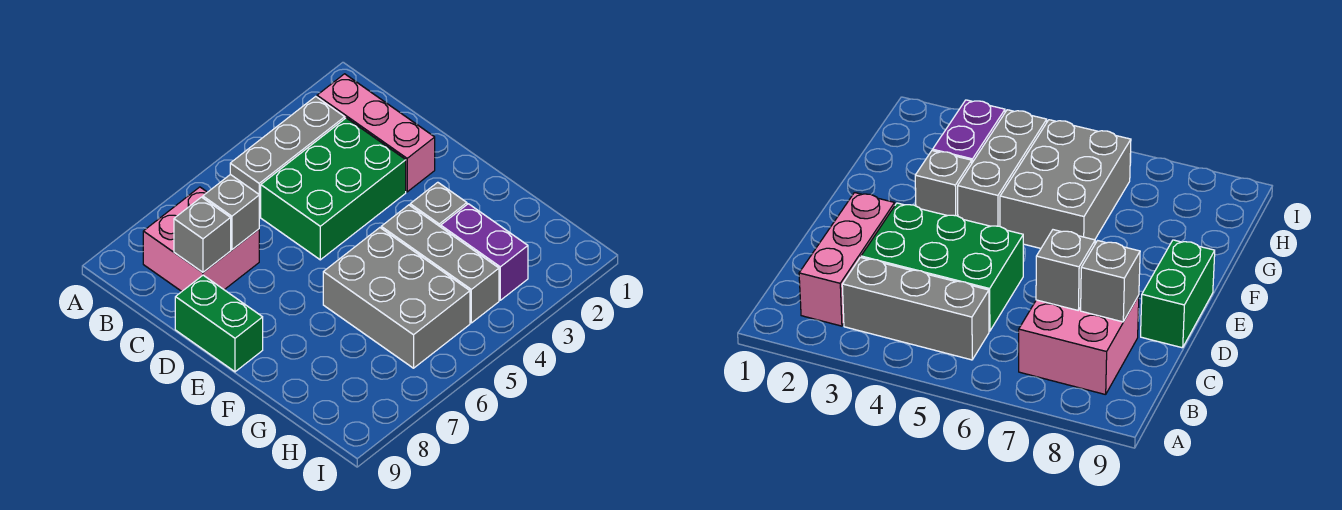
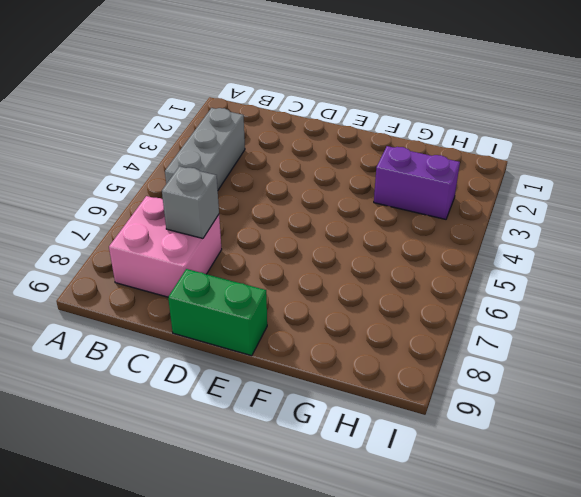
none -> pink brick B2:D2 level 1
none -> green brick C3:D5 level 1

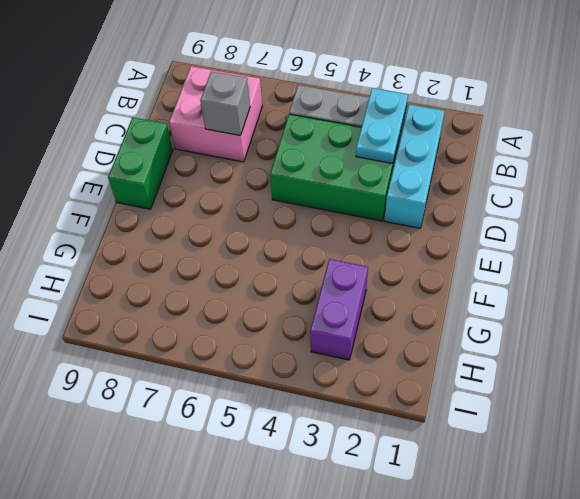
cyan brick B2:D2 level 1 -> pink brick B2:D2 level 1
cyan plate B3:C3 level 2 -> none
none -> grey brick F3 level 1
none -> grey brick F4:H4 level 1

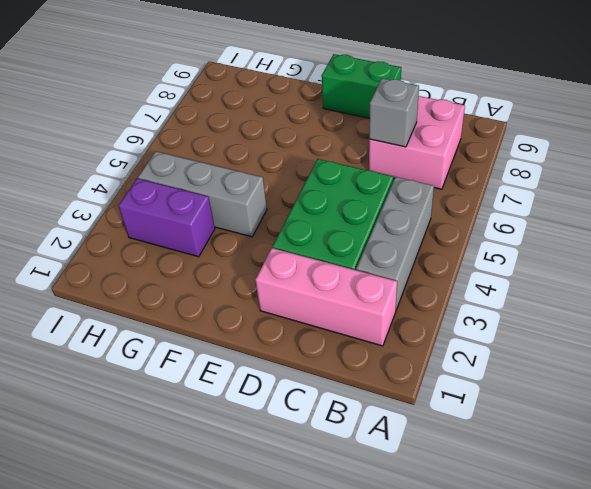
none -> grey brick F3 level 1
none -> grey brick F5:H6 level 1

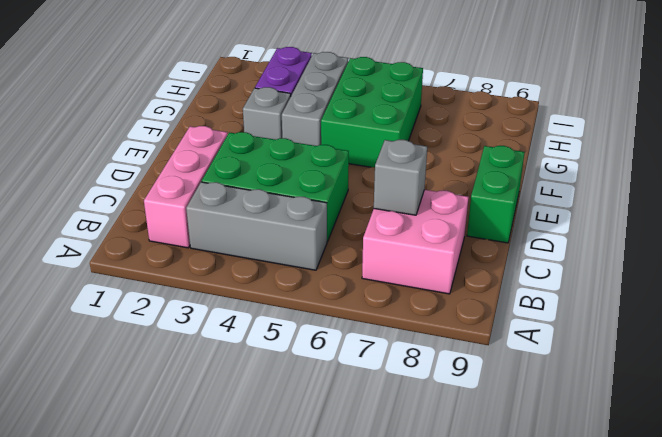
green brick F5:H6 level 1 -> grey brick F5:H6 level 1
none -> grey brick C8 level 2

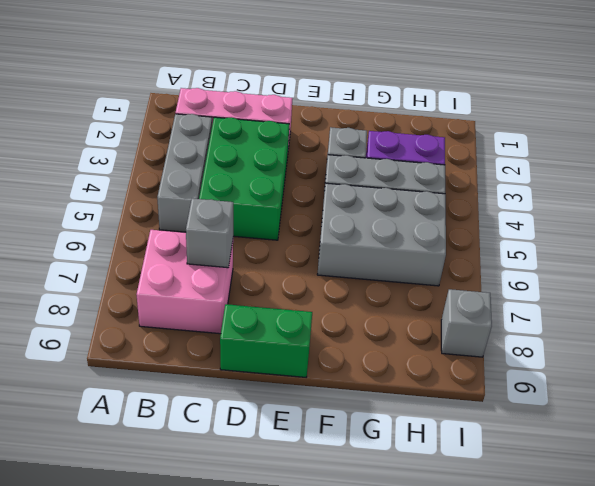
grey brick I8 level 1 -> grey brick C8 level 2

